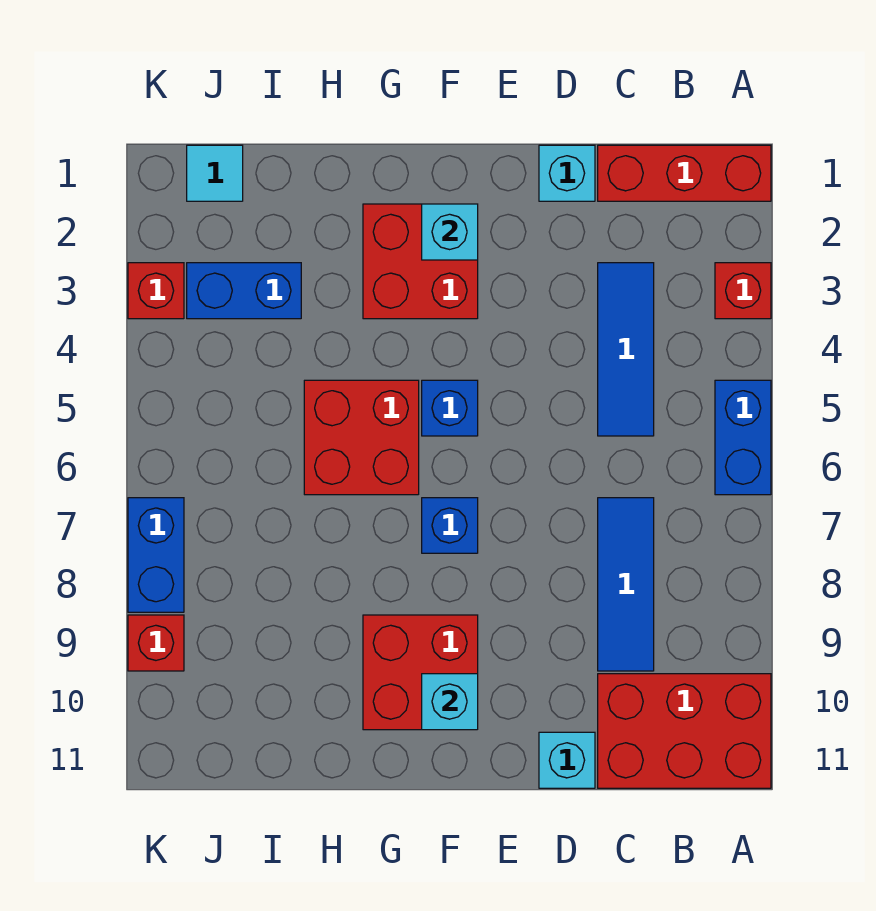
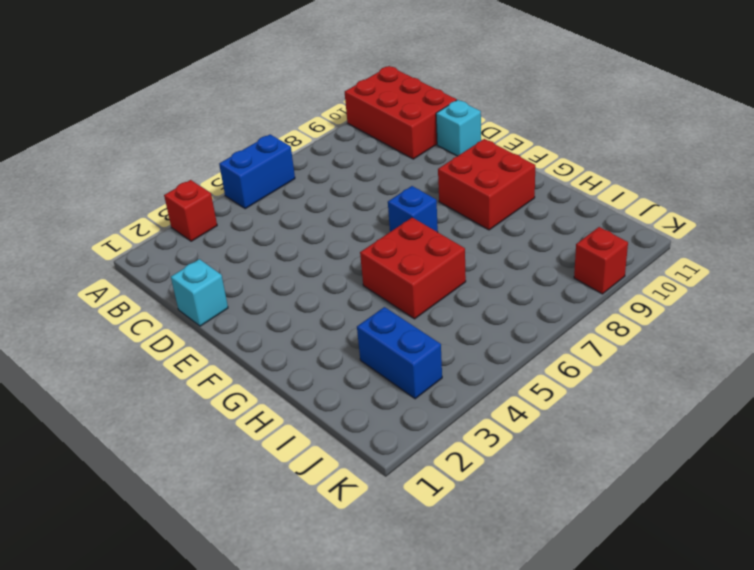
none -> red brick A1:C1 level 1
none -> blue tile C3:C5 level 1
none -> blue tile C7:C9 level 1

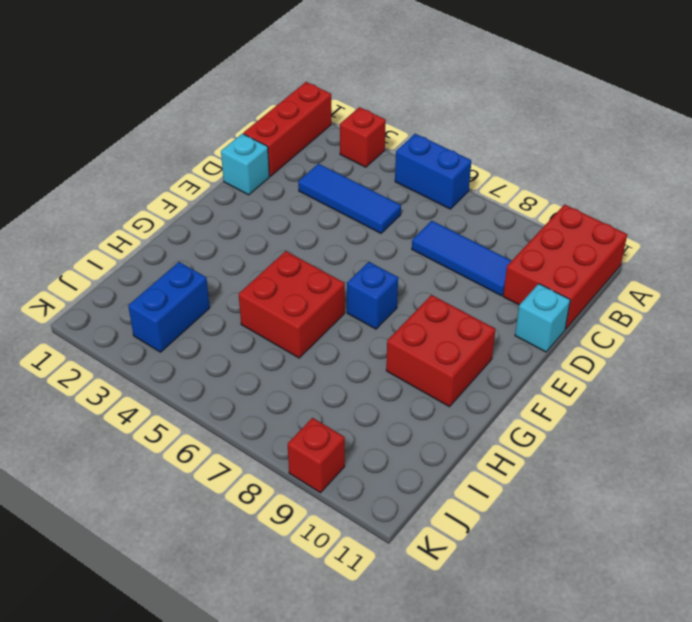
none -> red brick F2:G3 level 1
none -> blue brick F5 level 1
none -> cyan tile J1 level 1

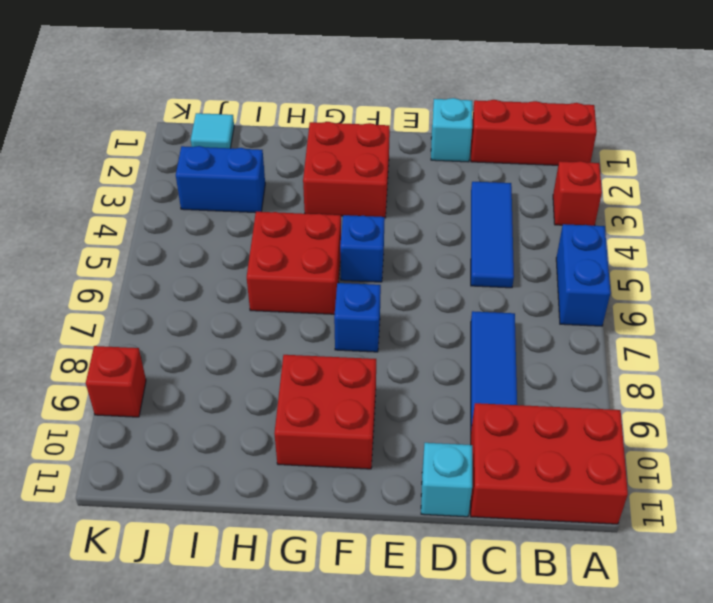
none -> red brick K3 level 1
none -> blue brick K7:K8 level 1
none -> cyan brick F2 level 2

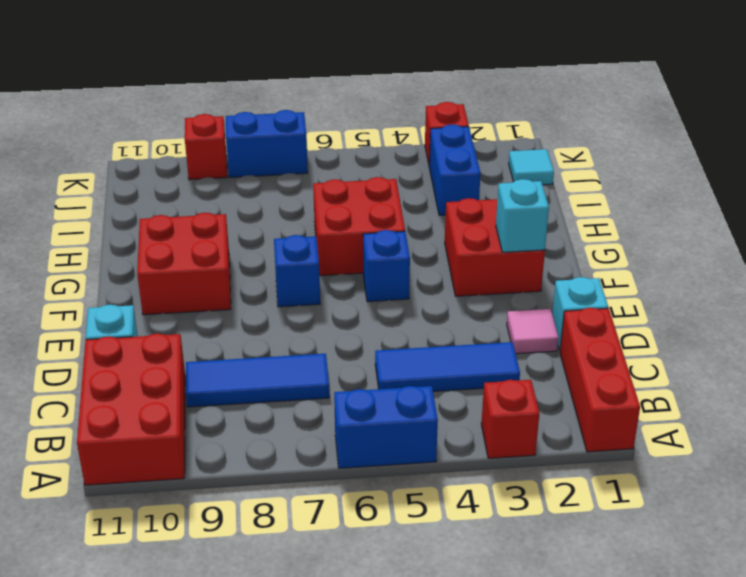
pink tile D2 level 1 -> none
none -> cyan brick F10 level 2

